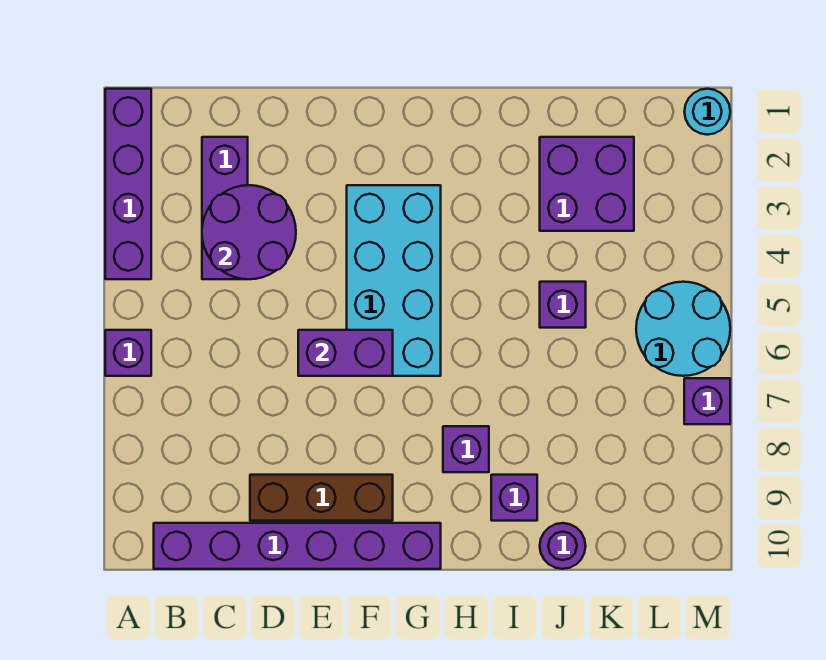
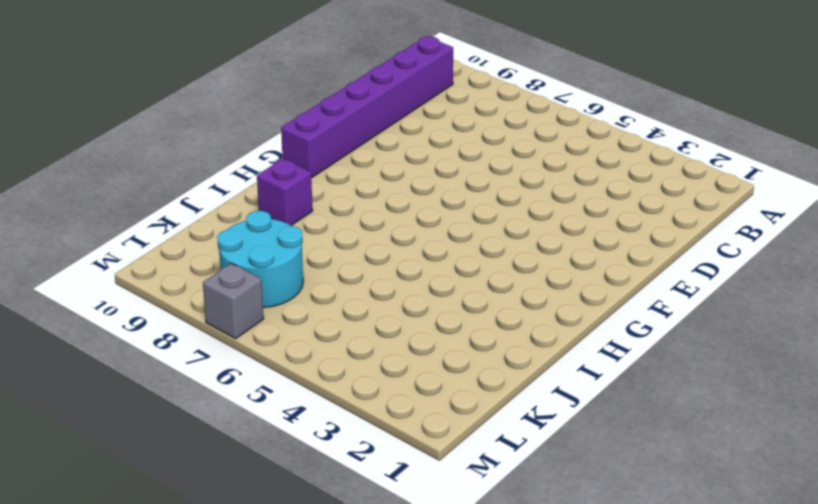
cyan round brick K7:L8 level 1 -> cyan round brick L5:M6 level 1
grey brick M7 level 1 -> purple brick M7 level 1
none -> purple brick A1:A4 level 1
none -> purple brick A6 level 1
none -> purple brick C2:C4 level 1

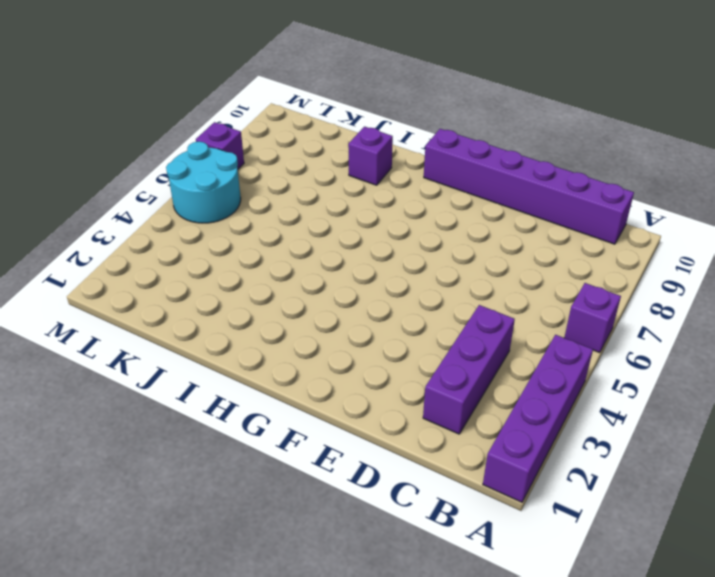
none -> brown brick D9:F9 level 1
none -> cyan brick F3:G6 level 1
none -> purple brick H8 level 1

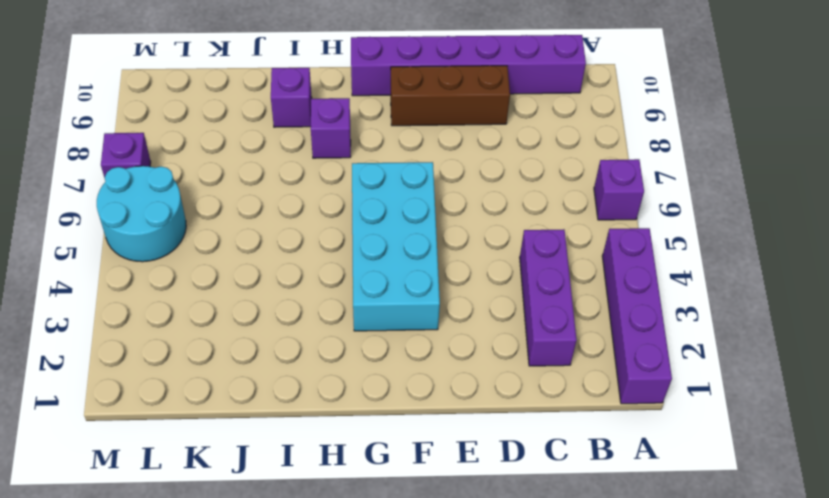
none -> purple brick J2:K3 level 1
none -> purple brick J5 level 1
none -> purple round brick J10 level 1

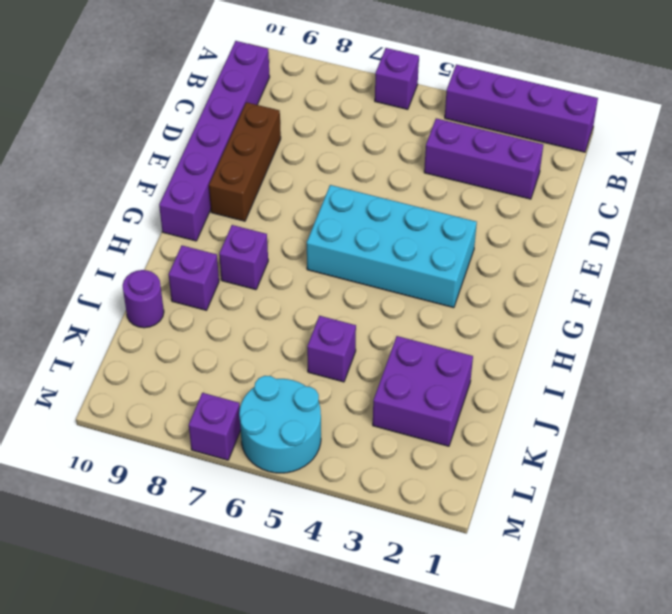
none -> cyan round brick M1 level 1
none -> purple round brick C3:D4 level 2
none -> purple brick E6:F6 level 2

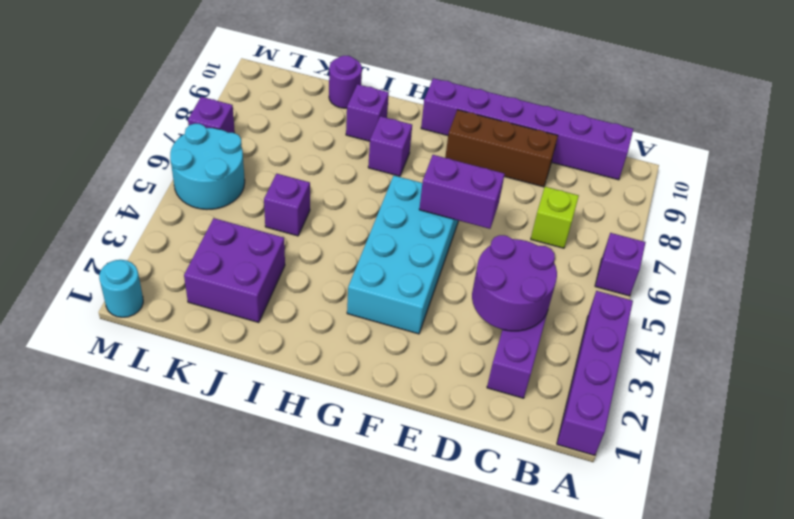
lime brick C7 level 1 -> none

